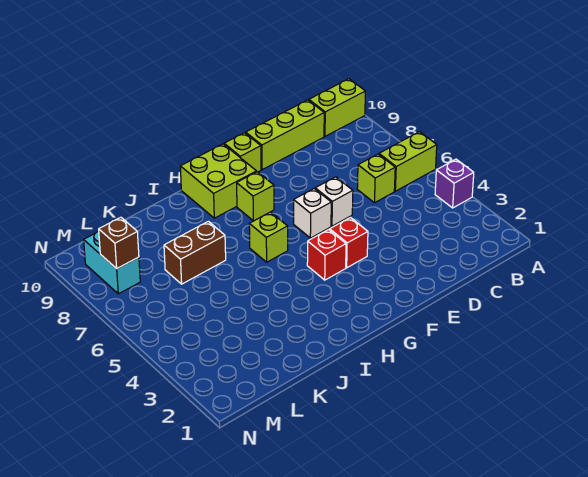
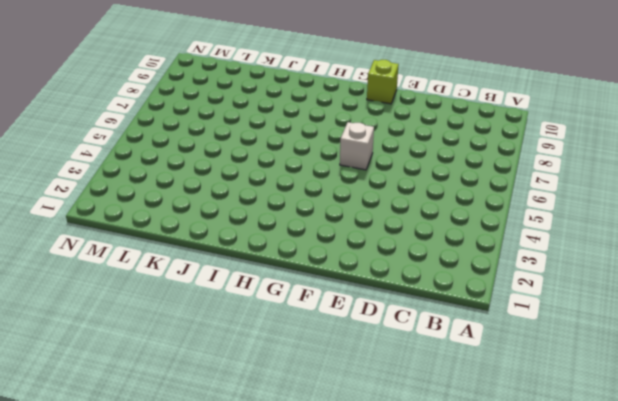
none -> purple brick A4 level 1
none -> lime brick A6:B6 level 1
none -> lime brick A10:B10 level 1

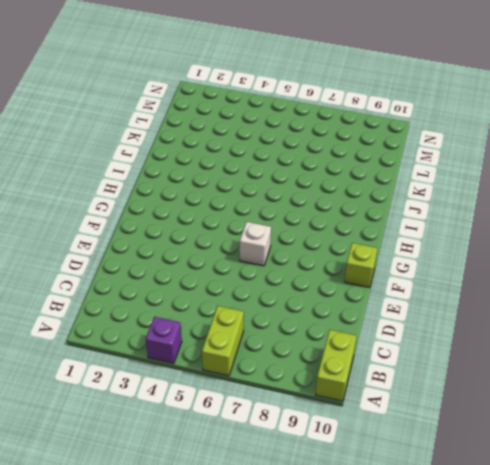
none -> lime brick C6 level 1
none -> lime brick C10:E10 level 1
none -> white brick E6 level 1

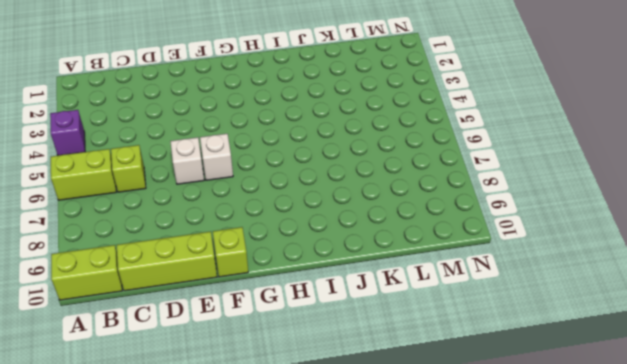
none -> red brick F4 level 1
none -> red brick G4 level 1
none -> lime brick G8 level 1

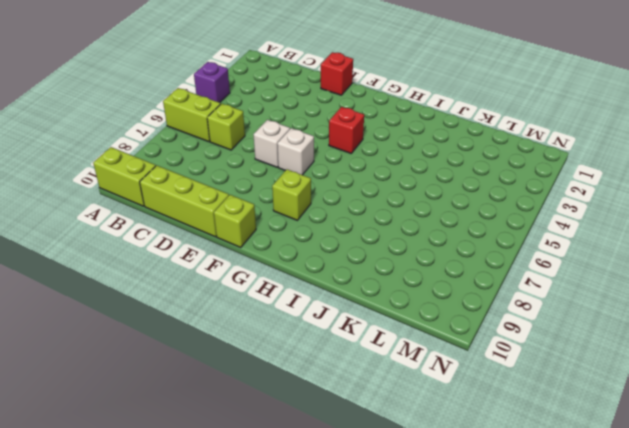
red brick E1 level 1 -> red brick F4 level 1
none -> lime brick G9:H10 level 1
none -> lime brick H6 level 1
none -> brown brick J7:K7 level 1

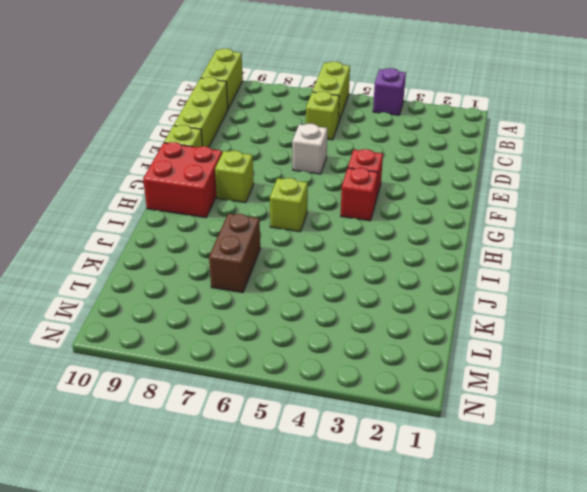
red brick G9:H10 level 1 -> lime brick G9:H10 level 1
none -> white brick F6 level 1
none -> cyan brick M8:M9 level 1
none -> brown brick M8 level 2

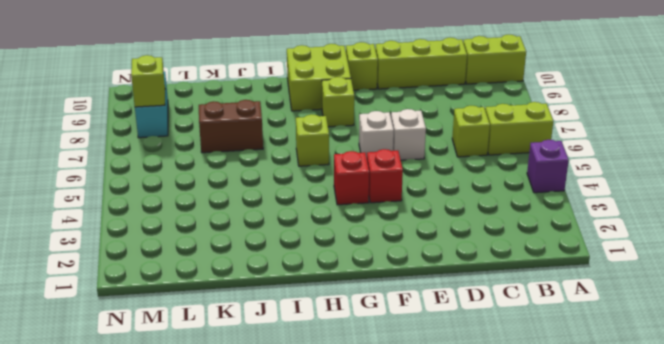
lime brick M8 level 2 -> brown brick M8 level 2

